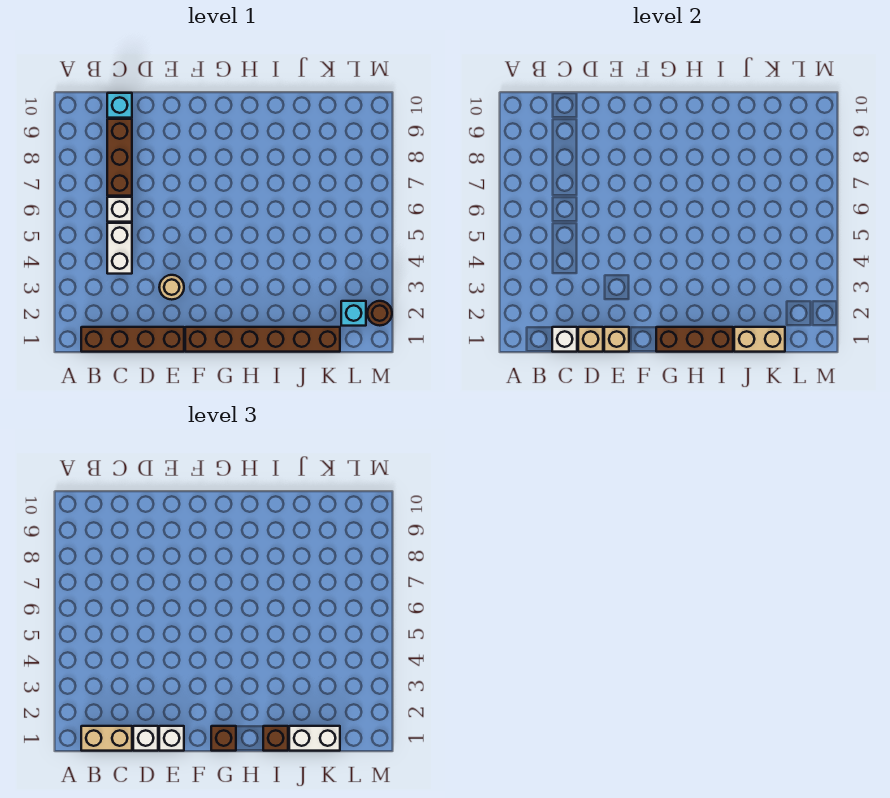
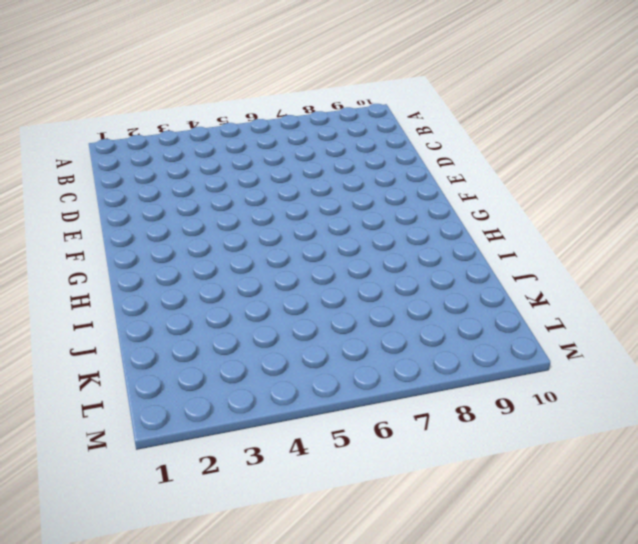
none -> brown brick B1:E1 level 1
none -> white brick C4:C5 level 1
none -> white brick C6 level 1

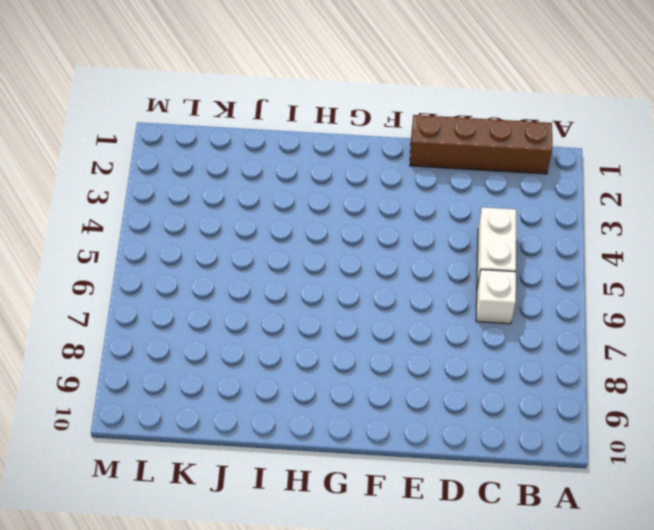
none -> brown brick C7:C9 level 1
none -> cyan brick C10 level 1
none -> tan round brick E3 level 1

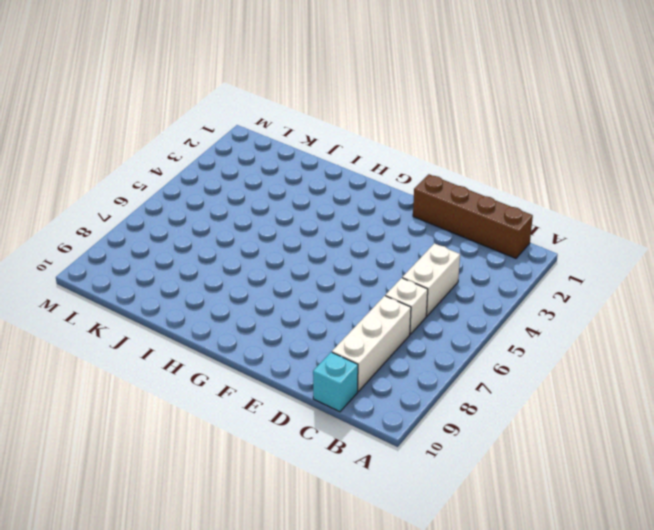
white brick C7:C9 level 1 -> brown brick C7:C9 level 1
none -> tan round brick E3 level 1
none -> brown brick F1:K1 level 1
none -> cyan brick L2 level 1

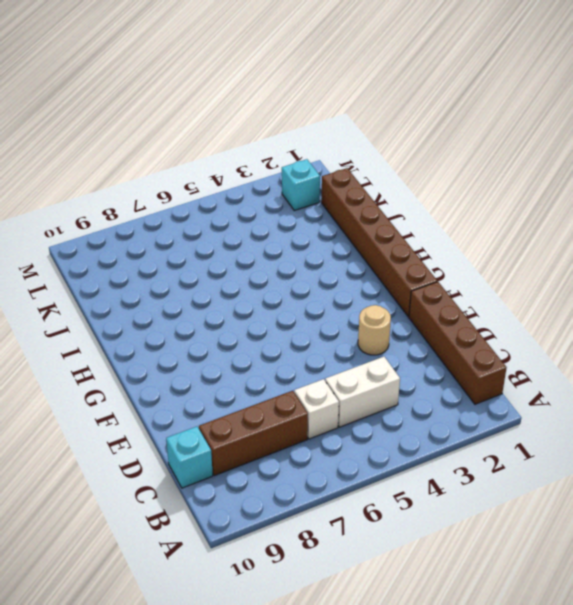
none -> brown round brick M2 level 1
none -> white brick C1 level 2
none -> tan brick D1 level 2

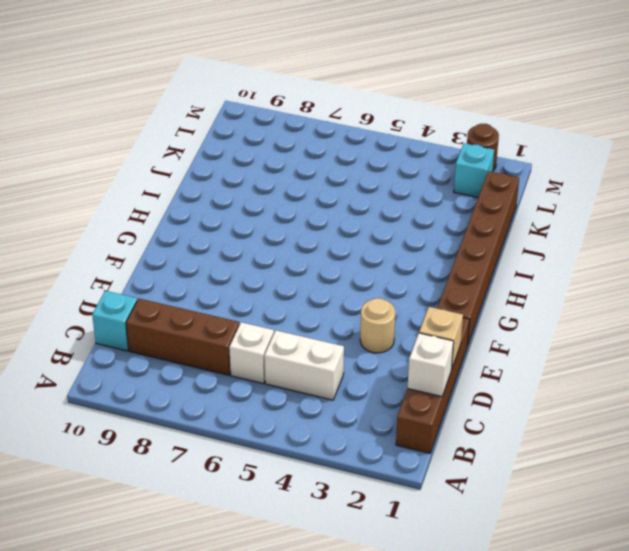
none -> tan brick E1 level 2
none -> brown brick G1:I1 level 2
none -> tan brick J1:K1 level 2

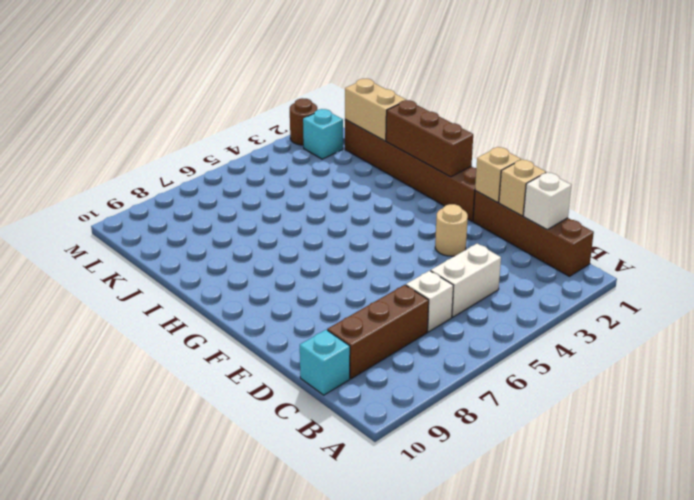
none -> tan brick B1:C1 level 3
none -> white brick D1 level 3
none -> white brick E1 level 3

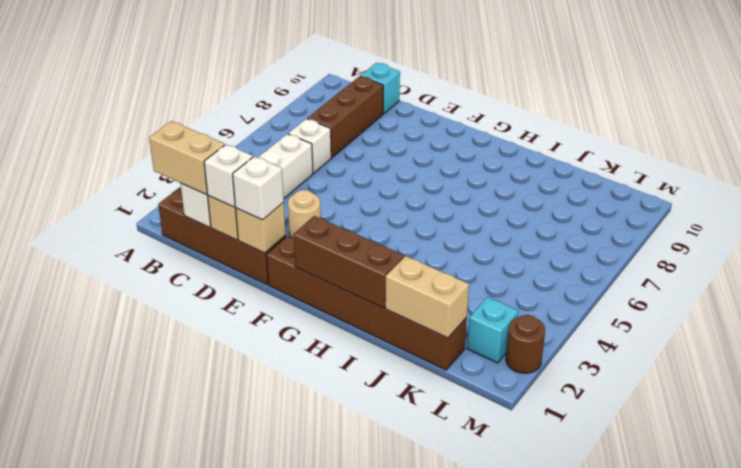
none -> brown brick G1 level 3
none -> brown brick I1 level 3
none -> white brick J1:K1 level 3

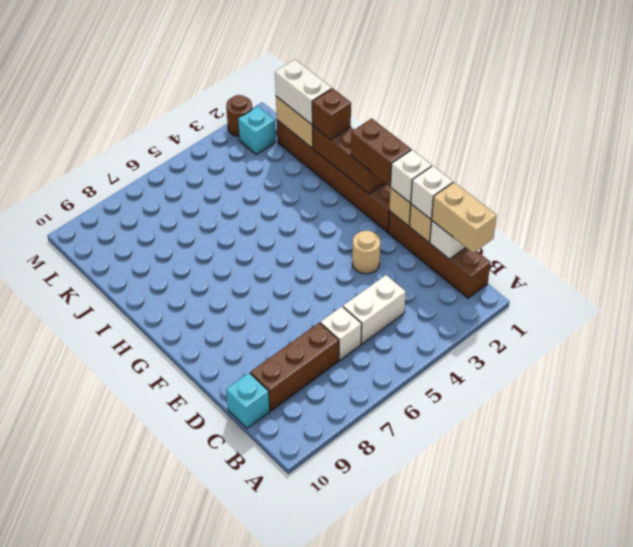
brown brick F1:G1 level 3 -> brown brick G1 level 3

